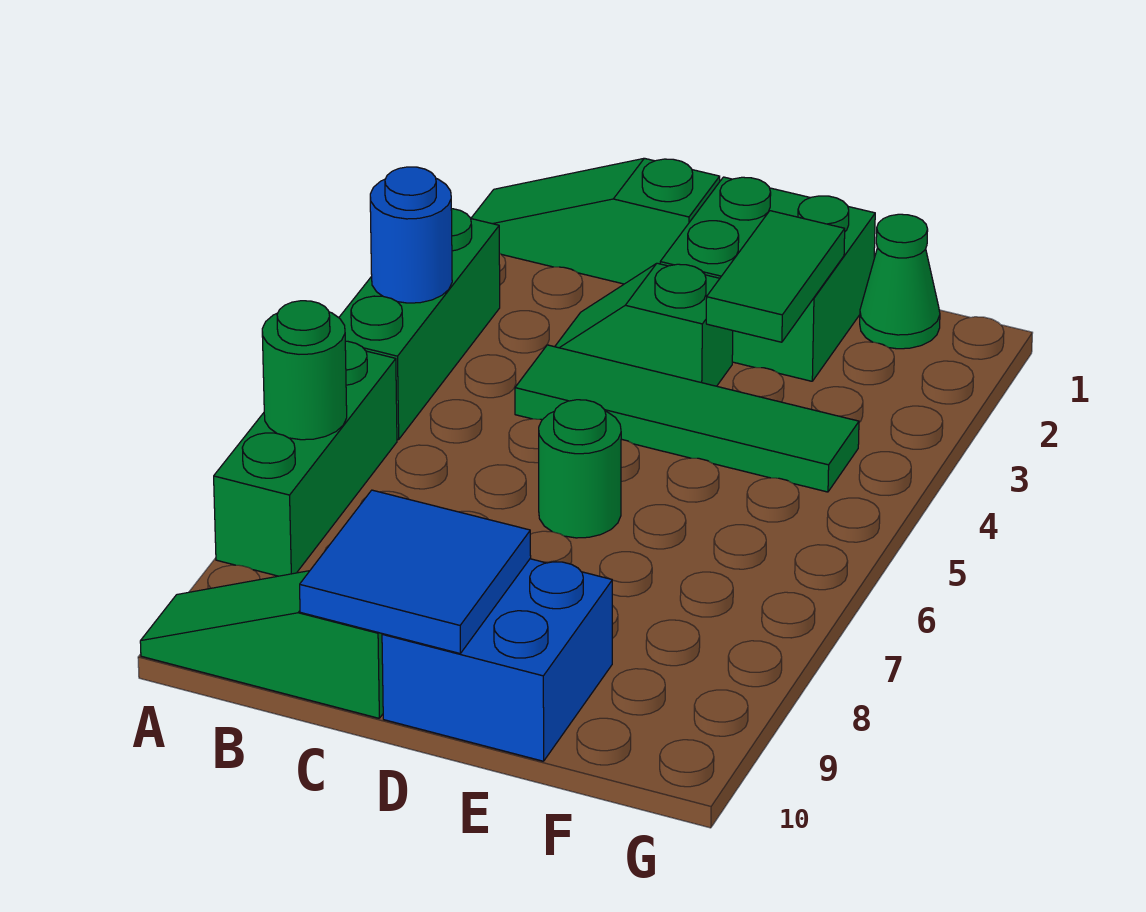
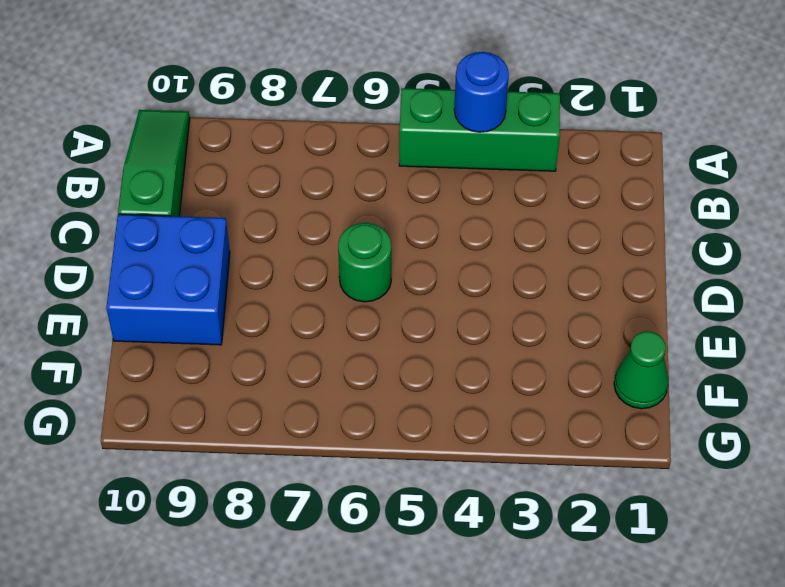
none -> green slope A1:C1 level 1 top C
none -> green brick A6:A8 level 1
none -> green slope C3:D3 level 1 top D

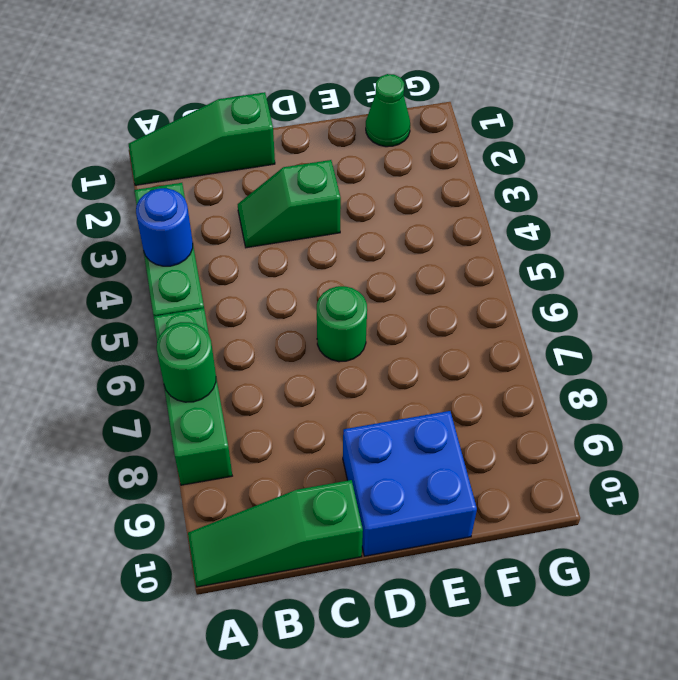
none -> green tile C4:F4 level 1
none -> green brick D1:E2 level 1
none -> blue tile C9:D10 level 2

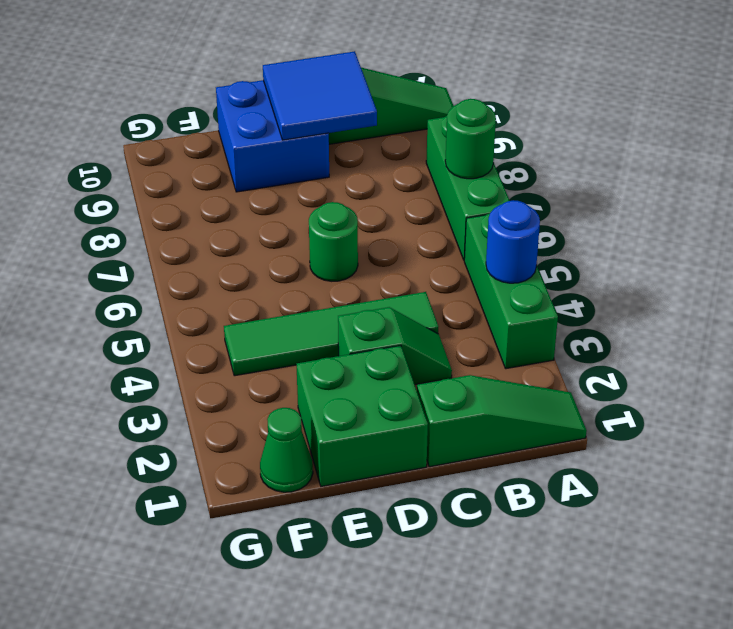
none -> green tile E2:E3 level 2

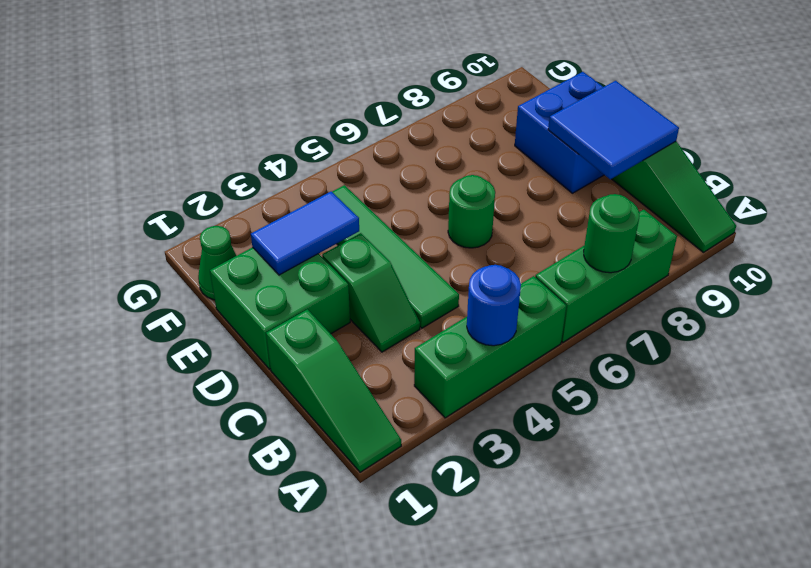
blue tile E2:E3 level 2 -> green tile E2:E3 level 2

